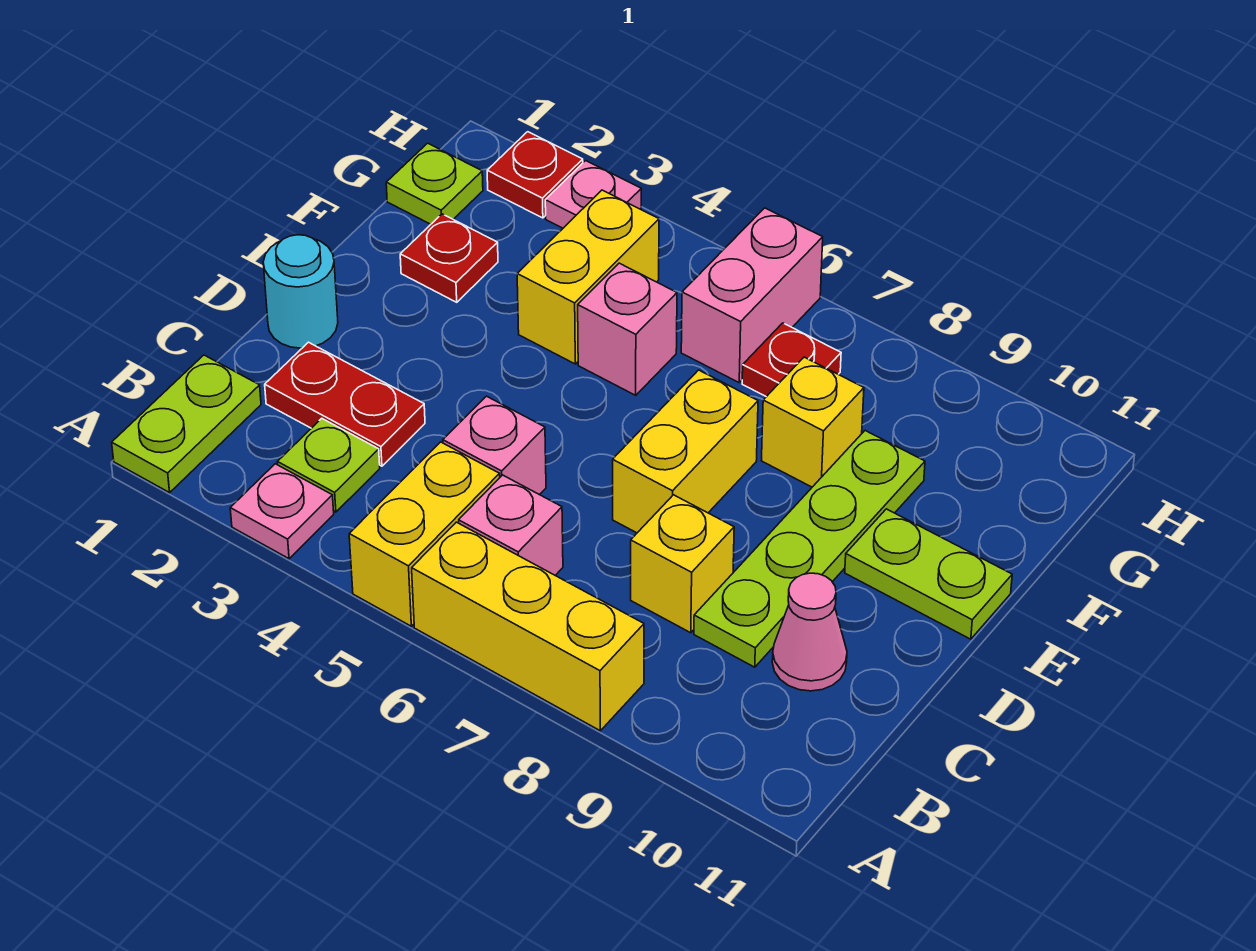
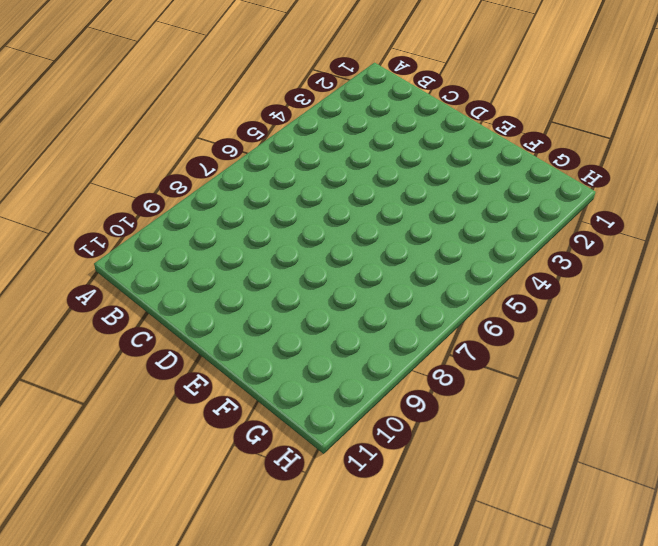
none -> lime plate A1:B1 level 1
none -> pink plate A3 level 1
none -> yellow brick A5:B5 level 1

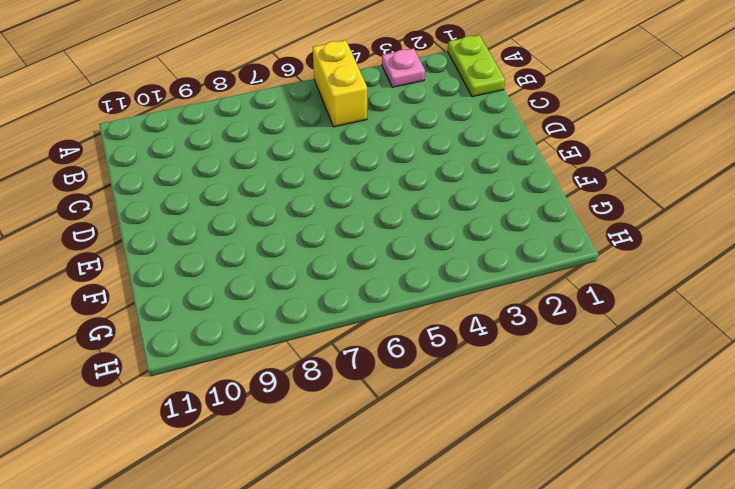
none -> yellow brick A6:A8 level 1
none -> lime plate B3 level 1
none -> pink brick B6 level 1

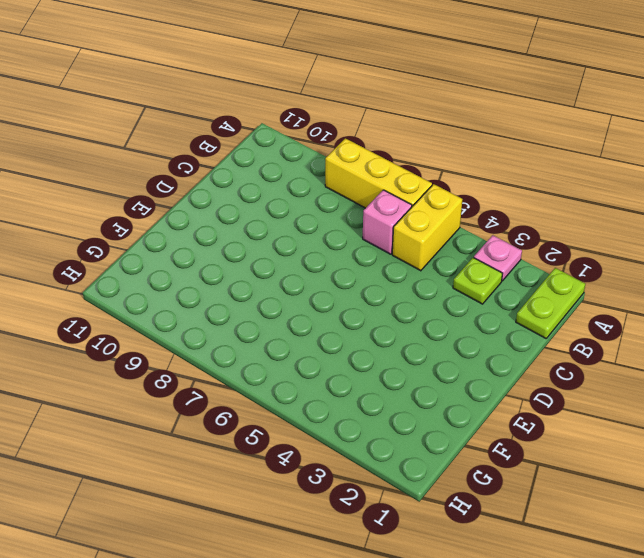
none -> red plate C2:C3 level 1
none -> pink brick C5 level 1
none -> yellow brick C8 level 1

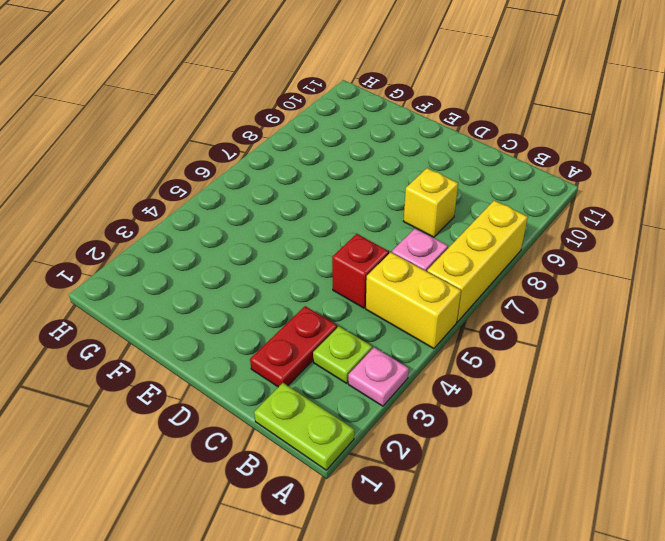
red brick C5 level 1 -> pink brick C5 level 1
none -> lime plate C9:F9 level 1
none -> pink cone C10 level 1
none -> cyan round brick D1 level 1

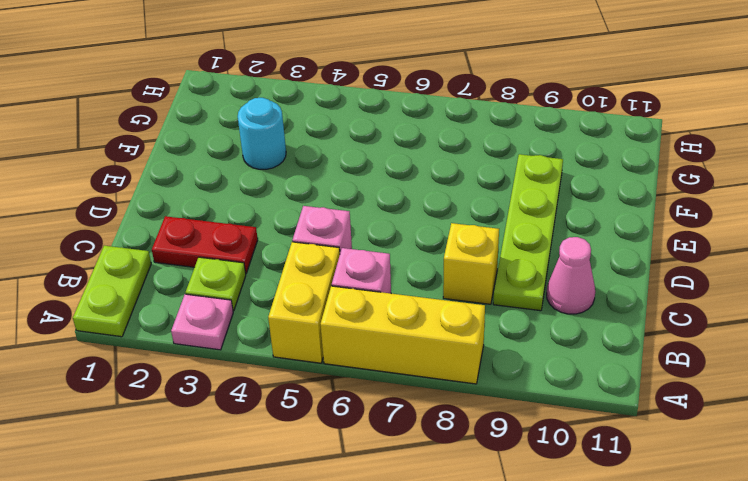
cyan round brick F3 level 1 -> cyan round brick D1 level 1
none -> yellow brick D7:E7 level 1
none -> lime plate E10:E11 level 1
none -> red plate F2 level 1

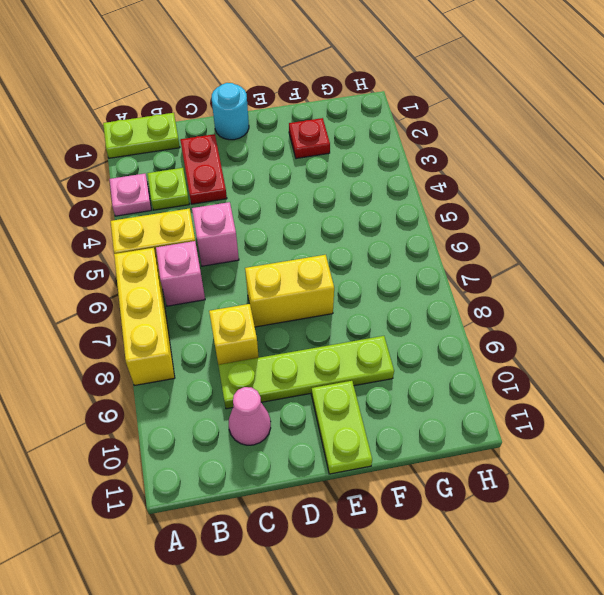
none -> yellow brick F4:G4 level 1
none -> pink brick F5 level 1
none -> yellow brick F8 level 1

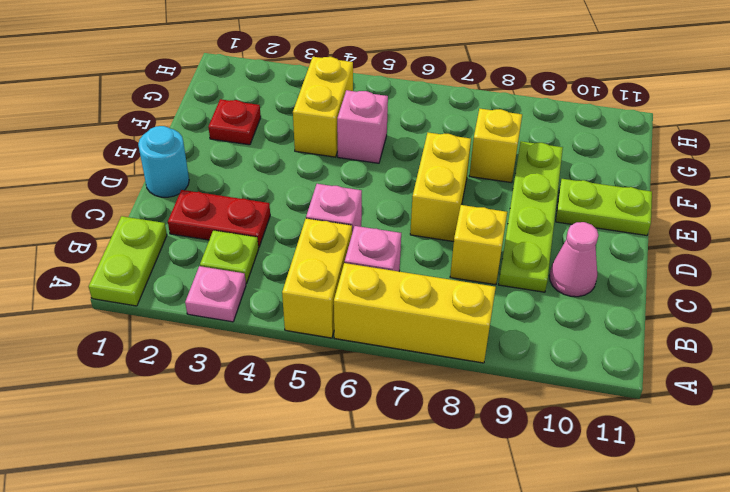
none -> lime plate G1 level 1
none -> pink brick G6:H6 level 1
none -> red plate G7 level 1

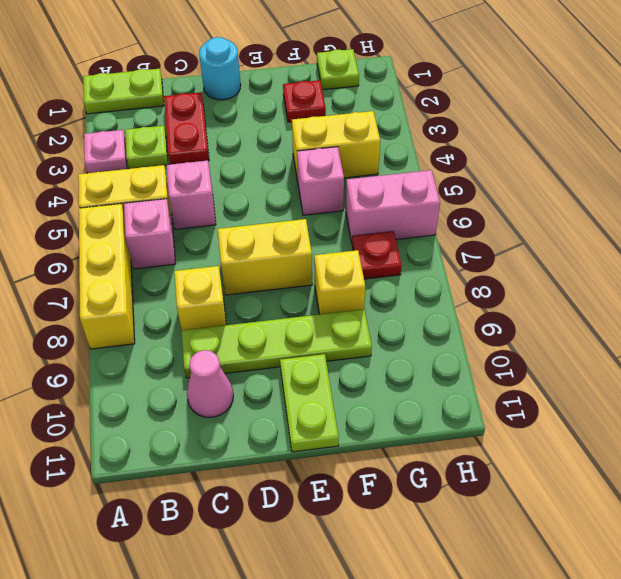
none -> red plate H2 level 1
none -> pink plate H3 level 1

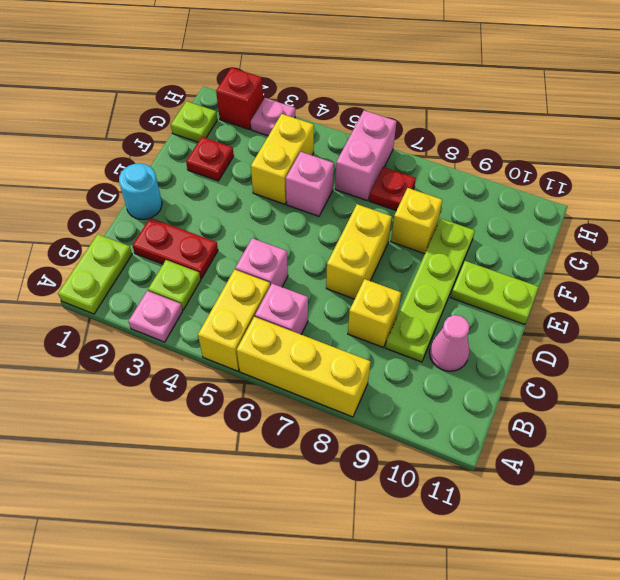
red brick H2 level 1 -> red plate H2 level 1

